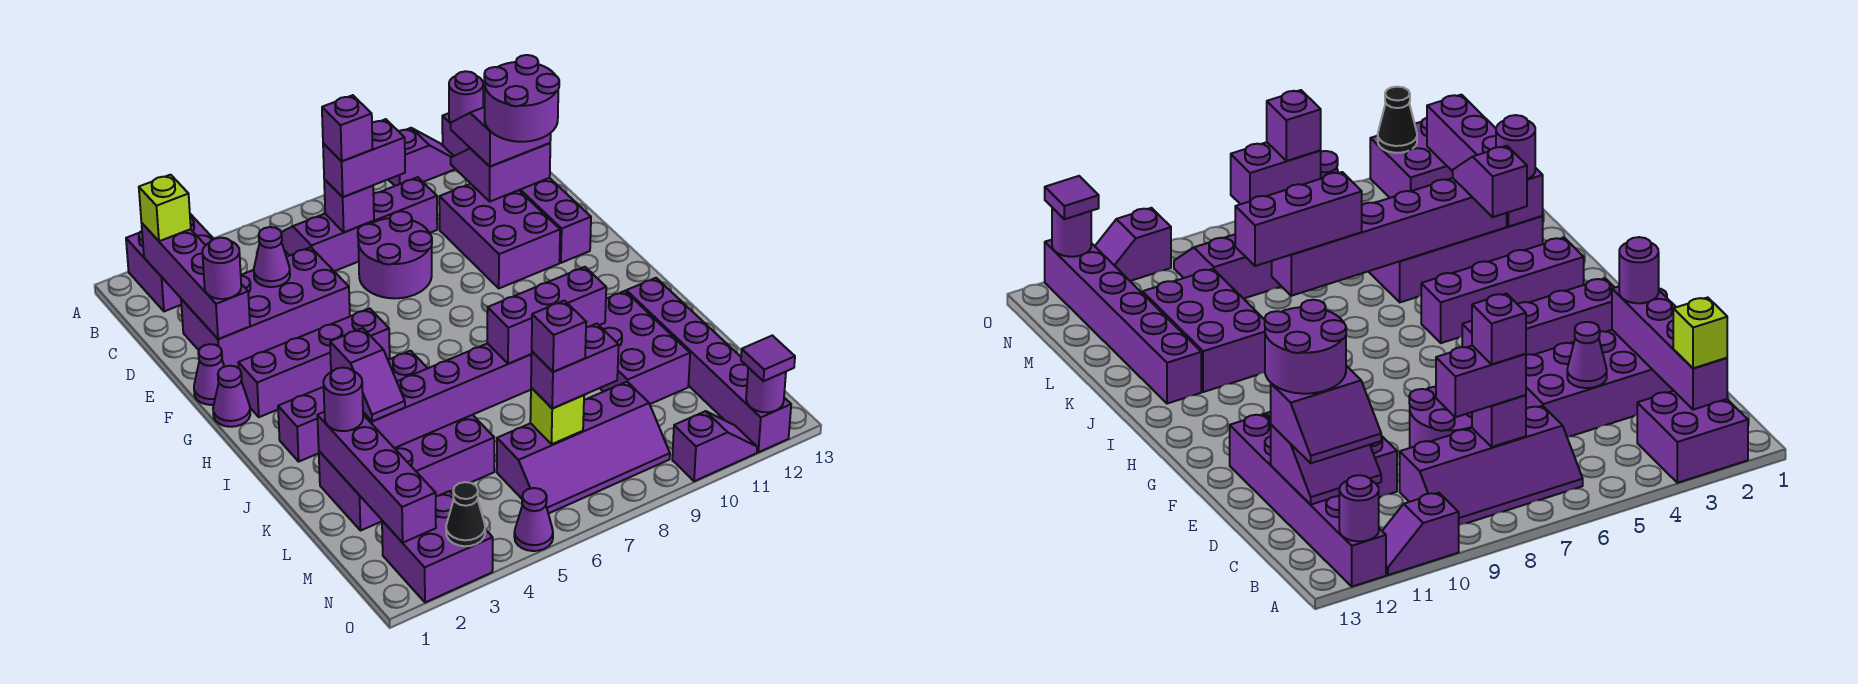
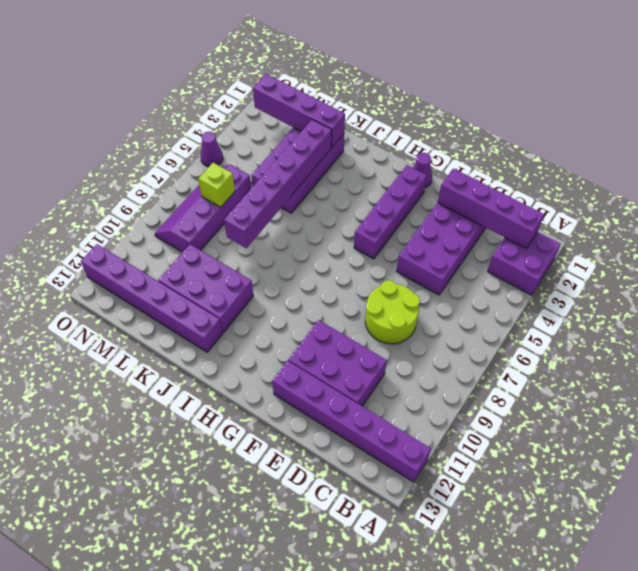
lime round brick D7:E8 level 1 -> purple round brick D7:E8 level 1
none -> purple slope A10:A11 level 1 top 10
none -> purple slope B6:C9 level 1 top C
none -> purple cone F1 level 1
none -> purple brick I2:I5 level 1

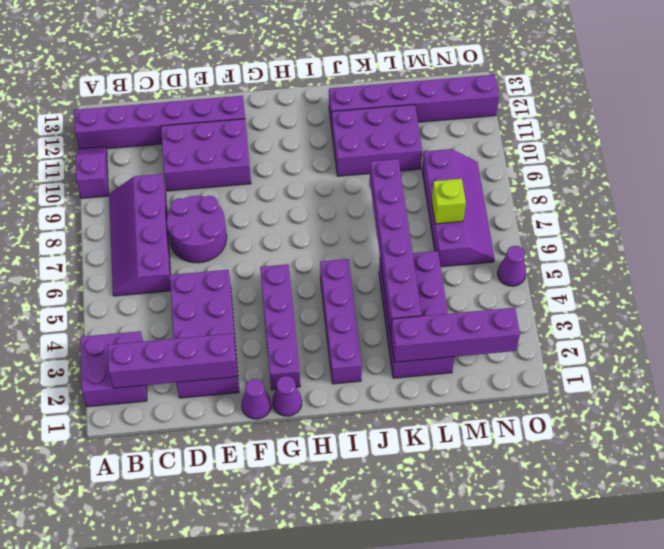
none -> purple brick N2:O3 level 1
none -> purple slope O10:O11 level 1 top 10
none -> purple round brick A12 level 2
none -> purple brick C7 level 2

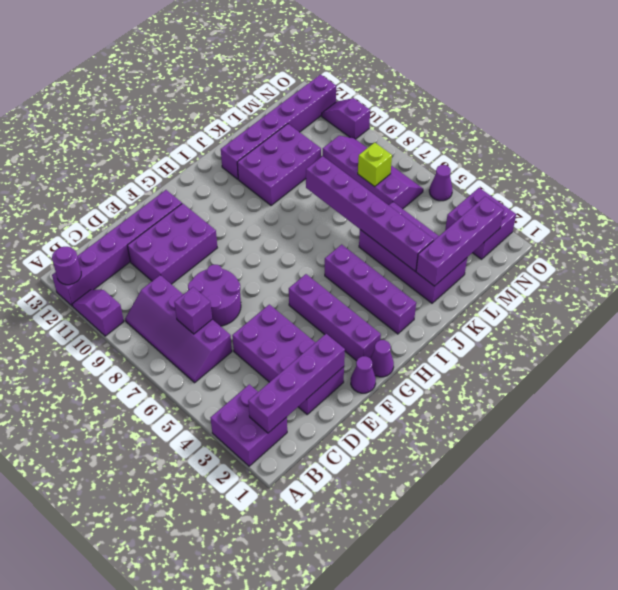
none -> purple slope C11:D12 level 2 top D
none -> purple cone D4 level 2
none -> black cone O3 level 2
none -> purple round brick O12 level 2

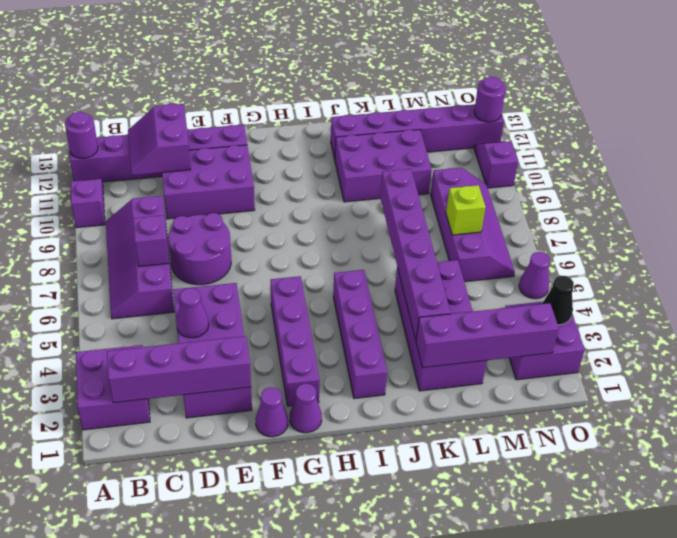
none -> lime brick B2 level 3
none -> purple brick C7:C8 level 3
none -> purple slope C11:D12 level 3 top D
none -> purple round brick E2 level 3

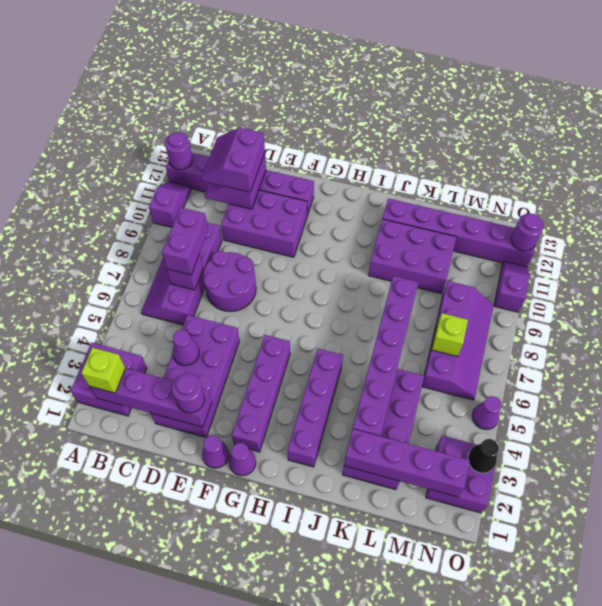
none -> purple slope J3:K3 level 3 top J
none -> purple round brick K2 level 3
none -> purple brick K7:K9 level 3
none -> purple brick M7:M8 level 3

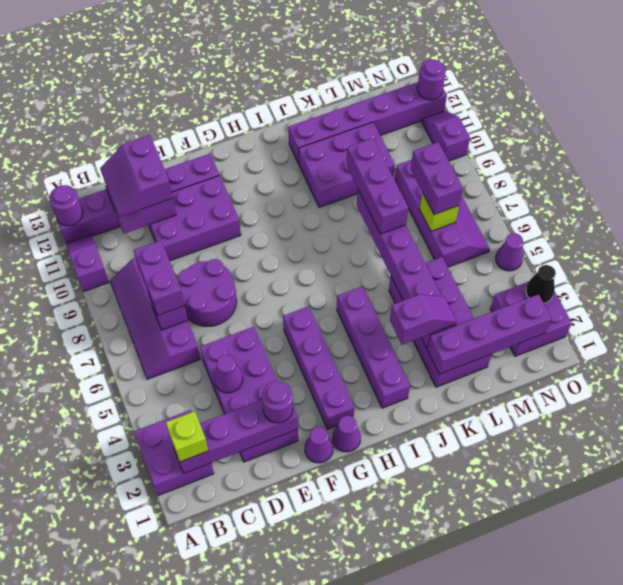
none -> purple round brick K2 level 3
none -> purple tile O12 level 3
none -> purple brick C7 level 4
none -> purple round brick D11:E12 level 4

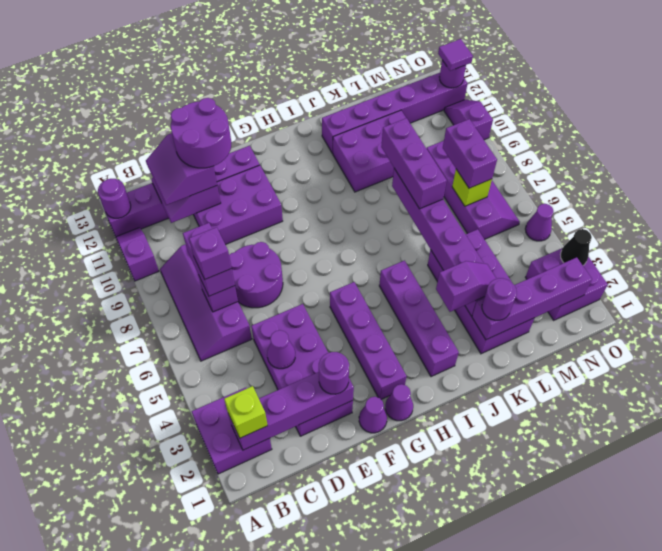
none -> purple brick M7 level 4

